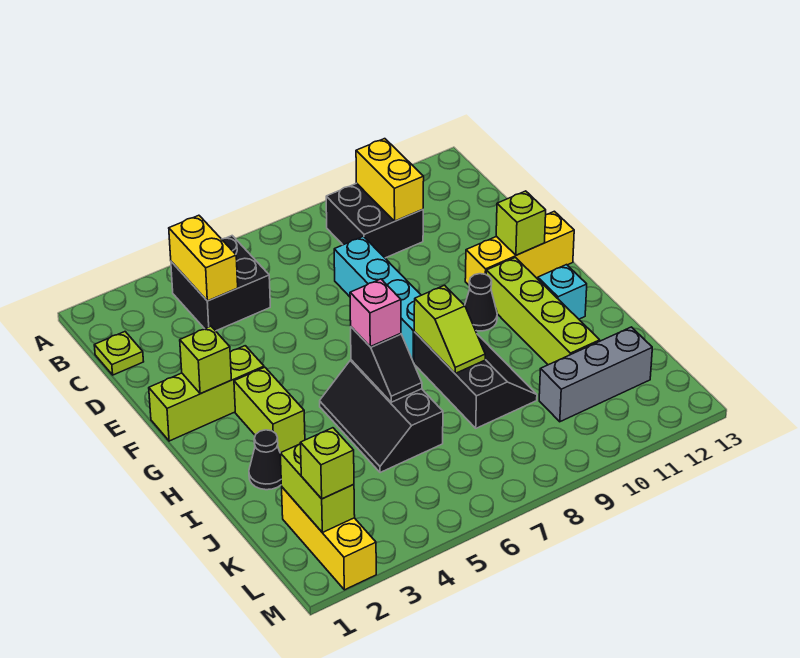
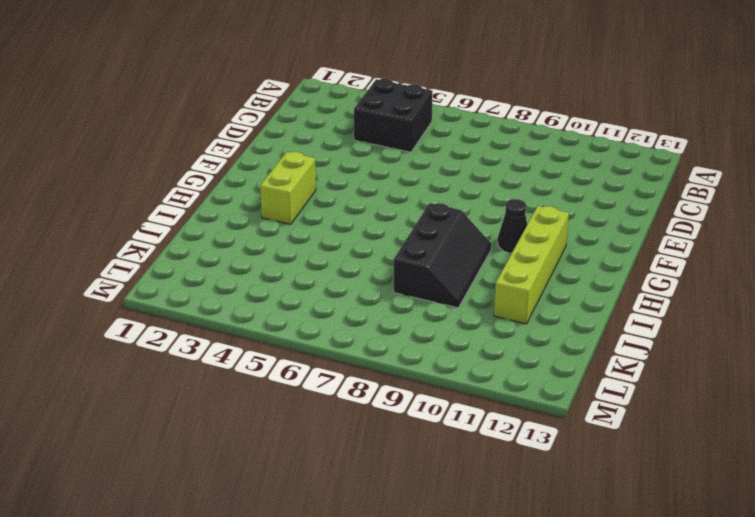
none -> black brick B9:C10 level 1
none -> lime plate C1 level 1
none -> cyan brick D8:G8 level 1

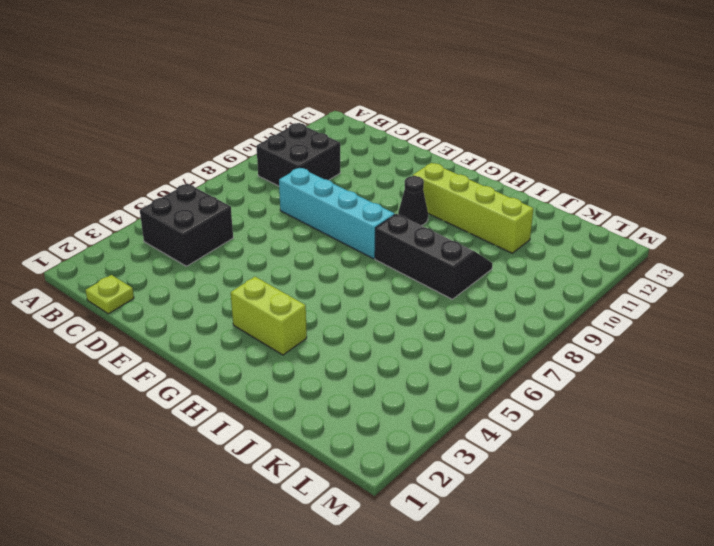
none -> lime brick F1:F3 level 1
none -> yellow brick F11:F13 level 1
none -> black slope H5:J6 level 1 top 6

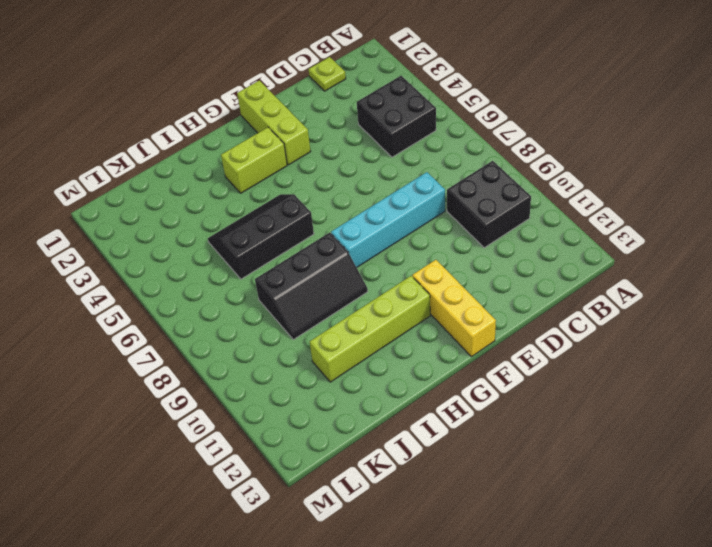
none -> black cone G10 level 1
none -> cyan brick H12 level 1
none -> black cone I2 level 1

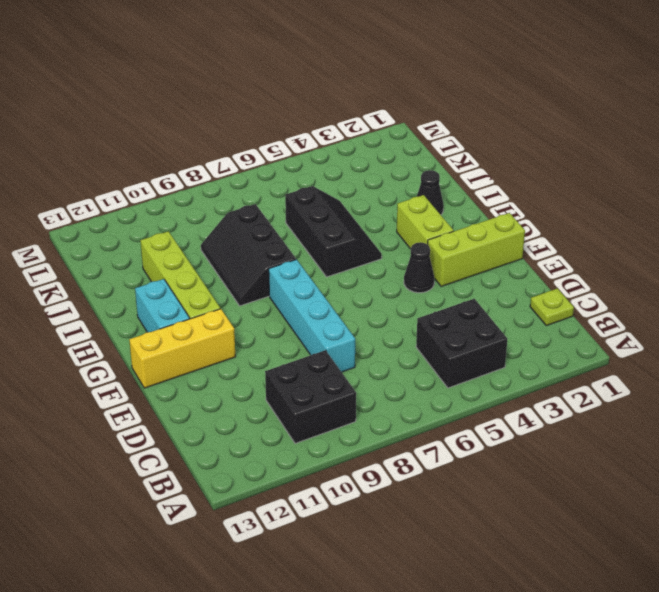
black cone F4 level 1 -> black cone G10 level 1
cyan brick G12:H12 level 1 -> cyan brick H12 level 1
none -> yellow brick K2:M2 level 1
none -> grey brick K10:K12 level 1
none -> yellow brick B4:C4 level 2

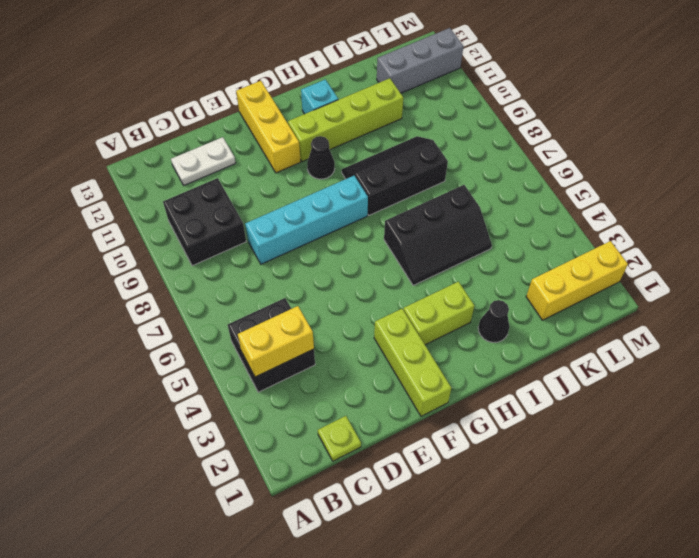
white plate C12:D12 level 1 -> none
grey brick K12:M12 level 1 -> grey brick K10:K12 level 1
none -> yellow brick B10:C10 level 2
none -> lime brick F2 level 2
none -> lime brick F12 level 2

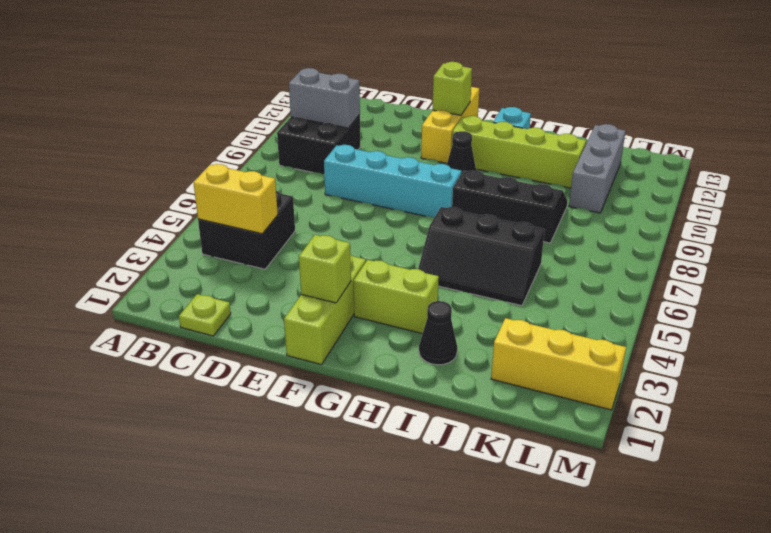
grey brick B10:C10 level 2 -> yellow brick B10:C10 level 2
none -> black slope H6:I6 level 2 top H
none -> lime slope H8:I8 level 2 top H
none -> lime brick K2:L2 level 2

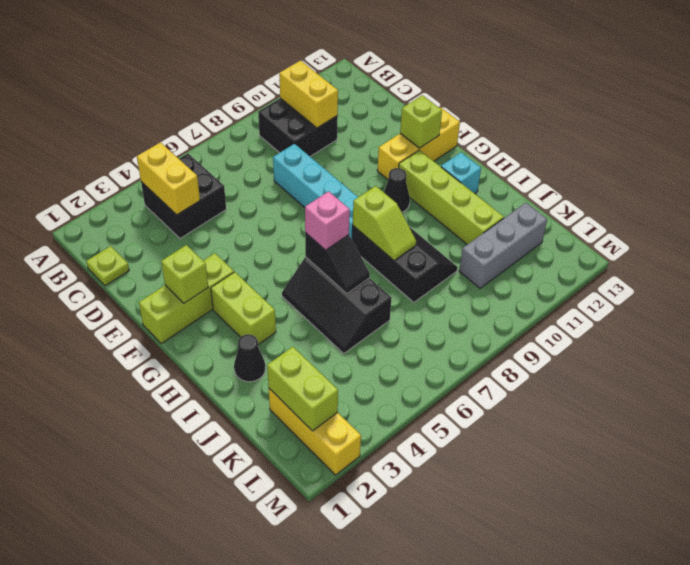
none -> lime brick L2 level 3

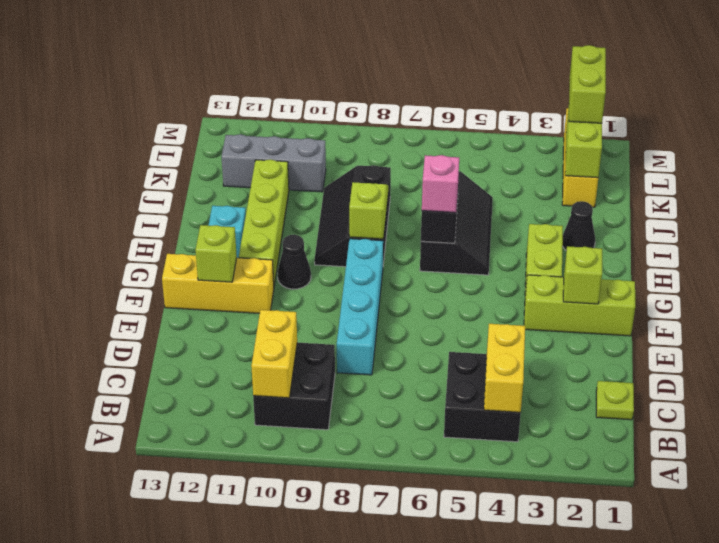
lime brick L2:M2 level 3 -> lime brick L2 level 3

